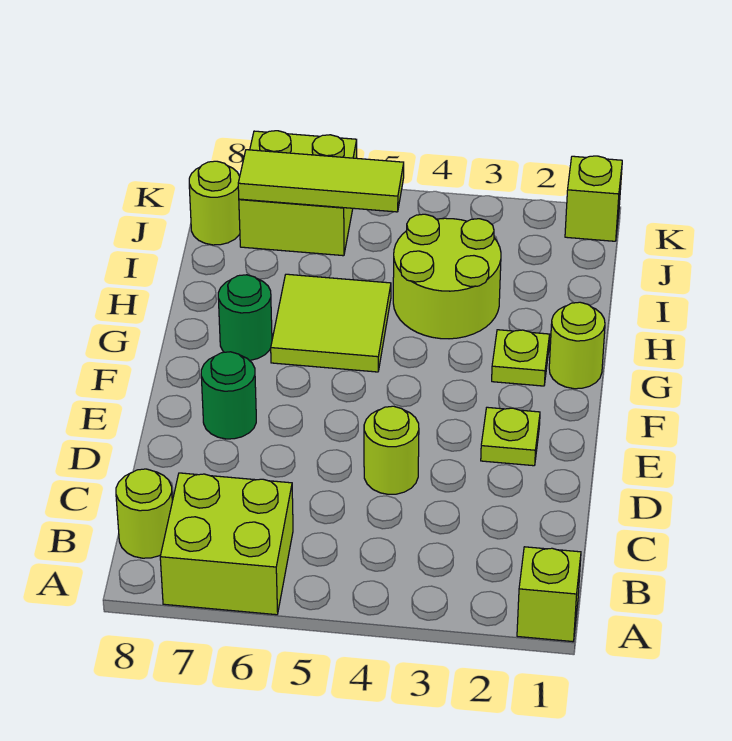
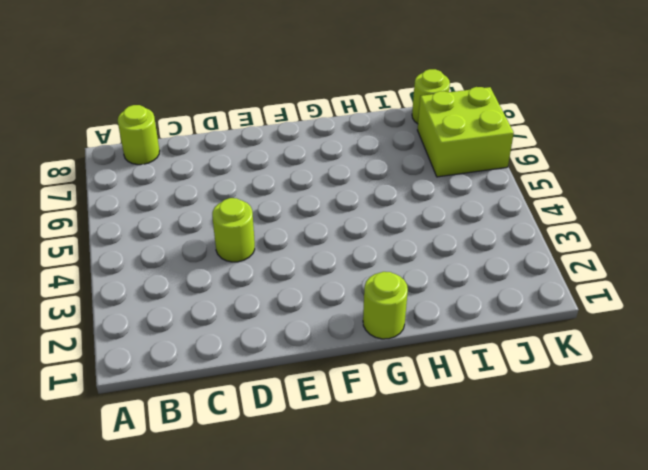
none -> lime brick A1 level 1
none -> lime brick A6:B7 level 1
none -> lime plate E2 level 1

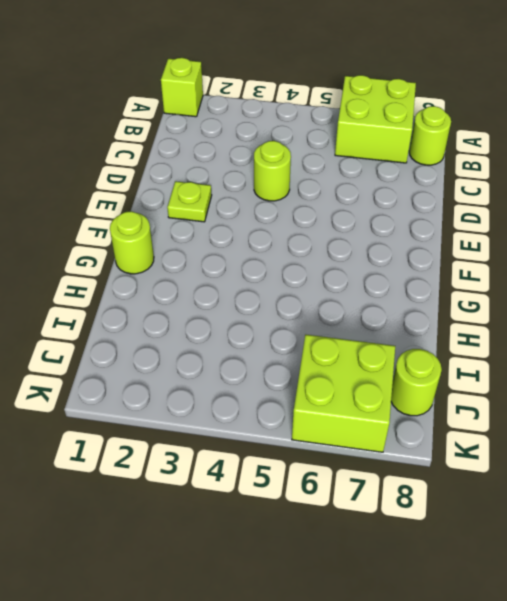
none -> green round brick E7 level 1
none -> lime plate G2 level 1
none -> lime tile G5:H6 level 1

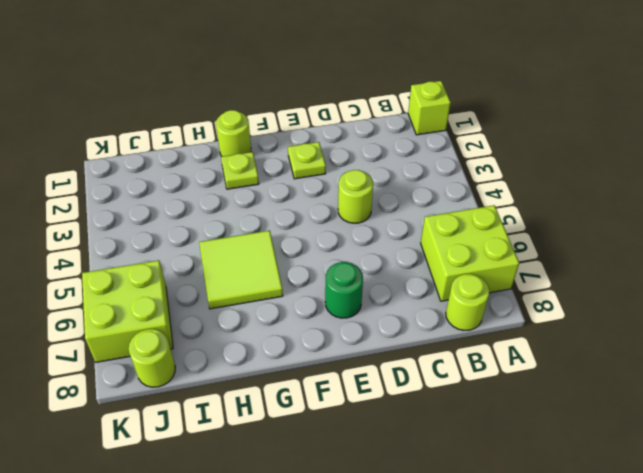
none -> green round brick G7 level 1
none -> lime round brick H3:I4 level 1
none -> lime brick K1 level 1

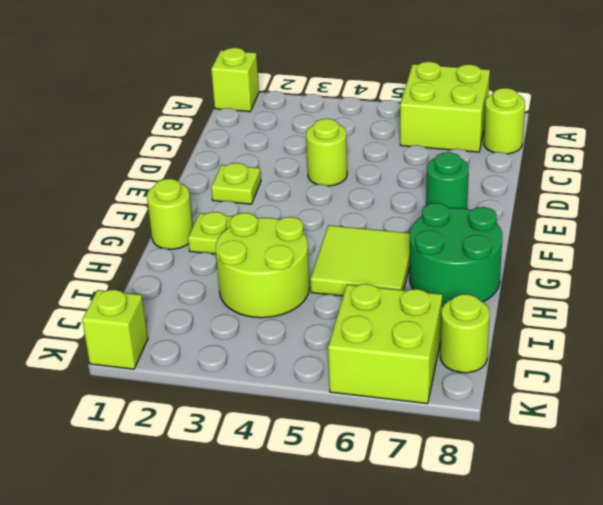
green round brick G7:H8 level 1 -> green round brick G7 level 1
none -> lime tile J5:J7 level 2

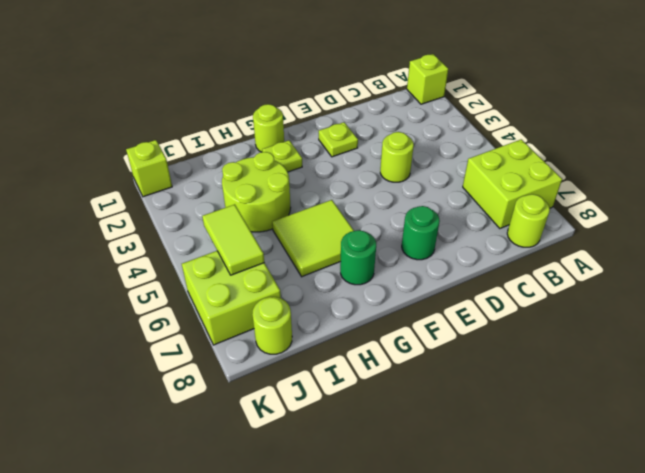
lime tile J5:J6 level 2 -> lime tile J5:J7 level 2

